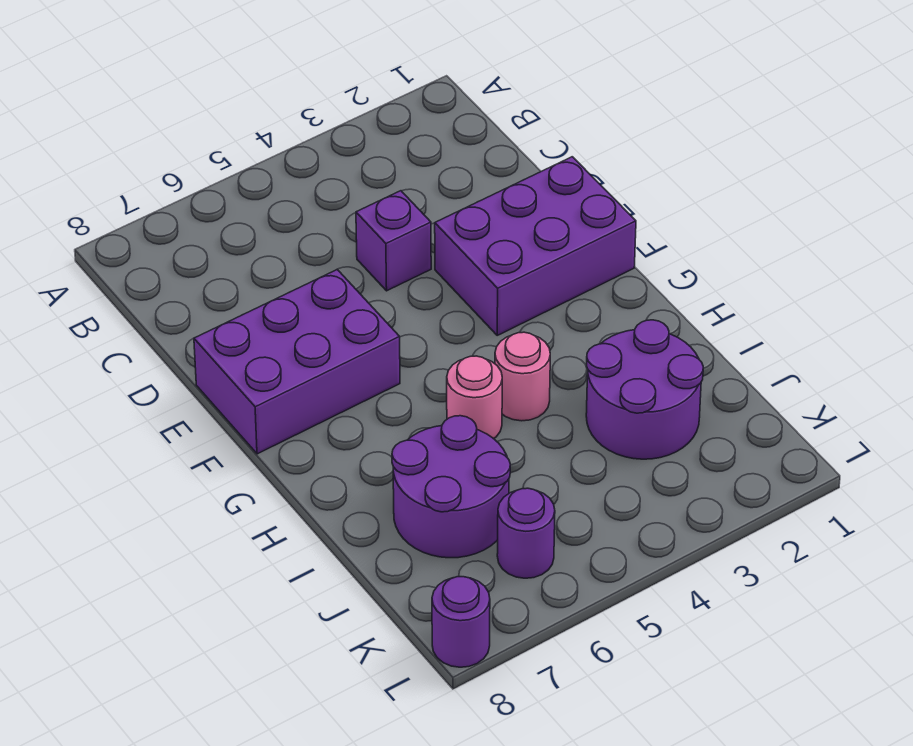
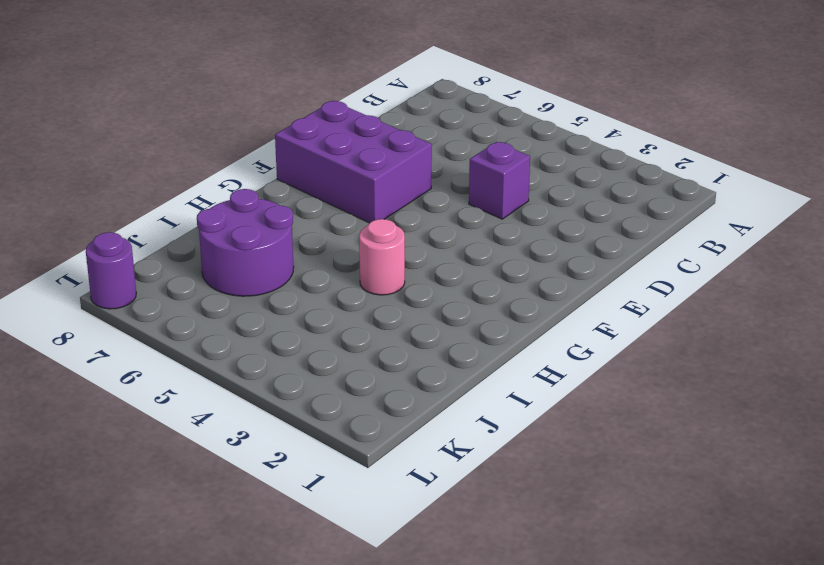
none -> purple brick E1:F3 level 1
none -> pink round brick H5 level 1

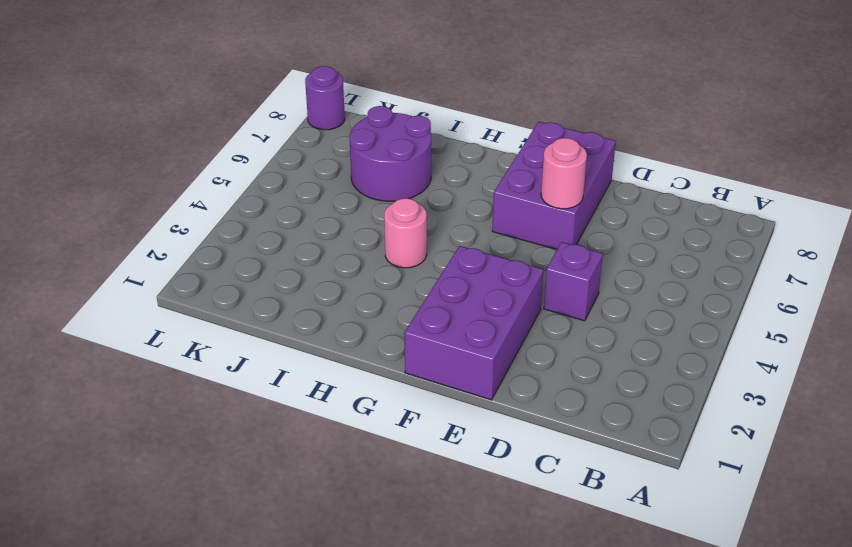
pink round brick E6 level 2 -> pink round brick H5 level 1
none -> purple round brick I2:J3 level 1
none -> purple round brick K6 level 1

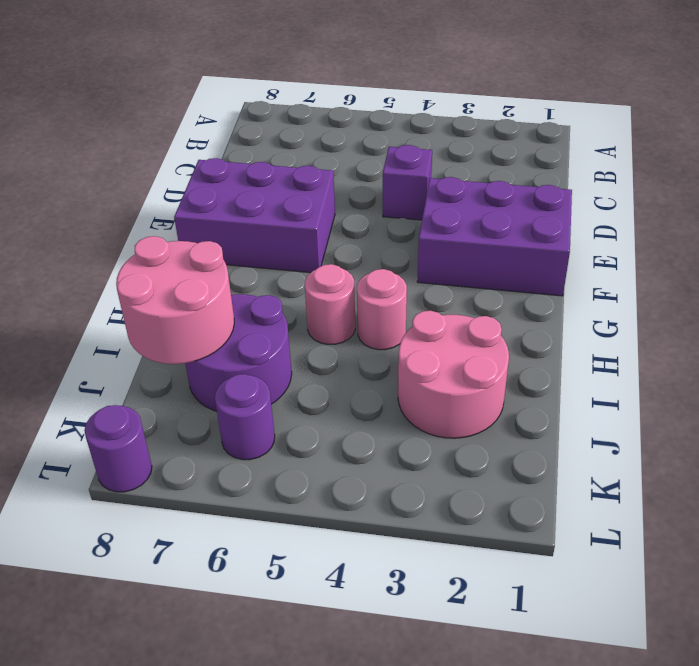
pink round brick I2:J3 level 1 -> purple round brick I2:J3 level 1
pink round brick I7:J8 level 2 -> none

